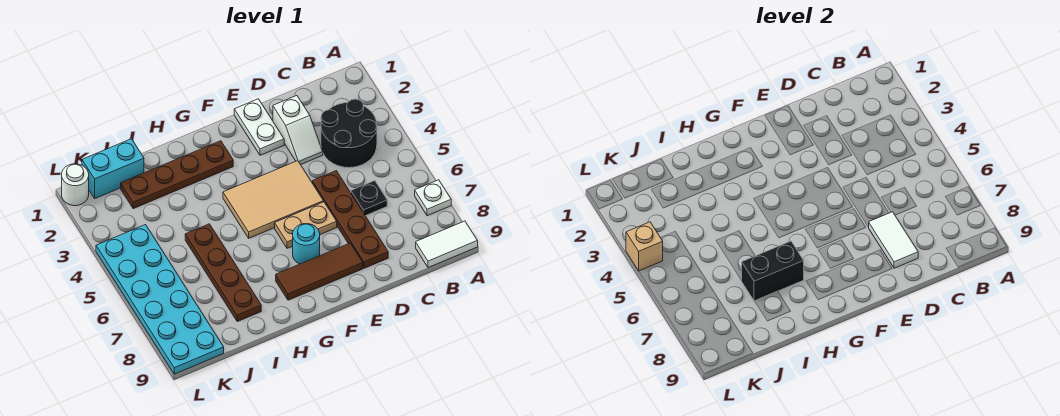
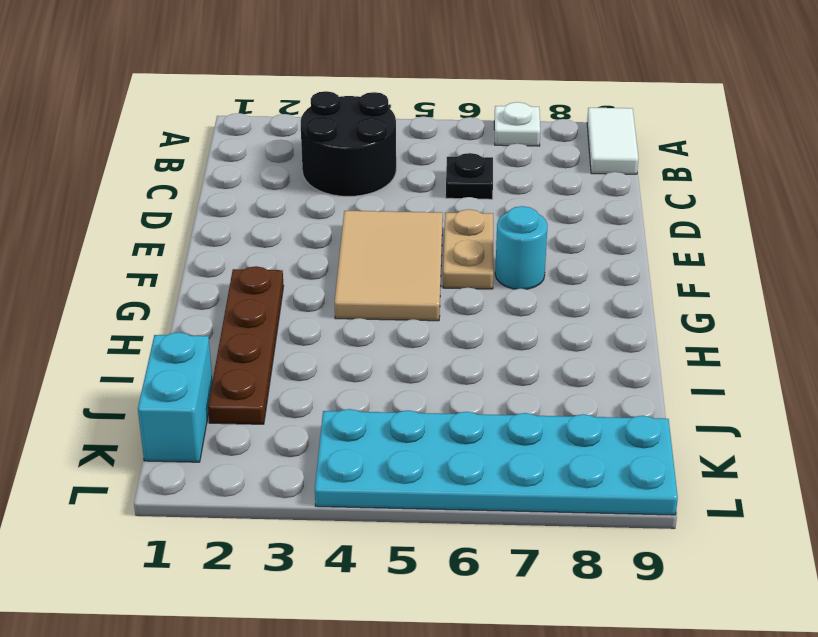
none -> white slope D2:D3 level 1 top 2
none -> brown plate D5:D8 level 1
none -> white plate E1:E2 level 1

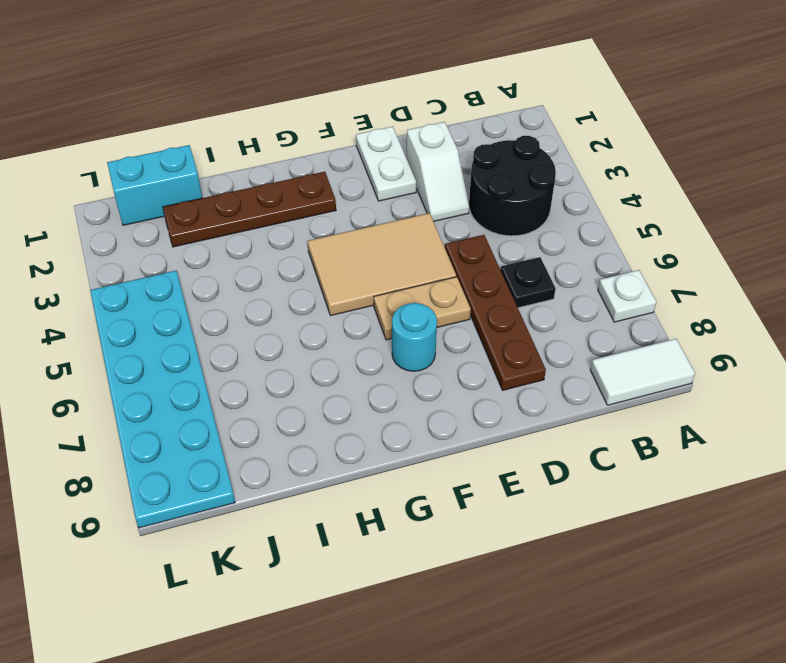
none -> brown tile E8:G8 level 1
none -> brown plate I5:I8 level 1
none -> white round brick L1 level 1

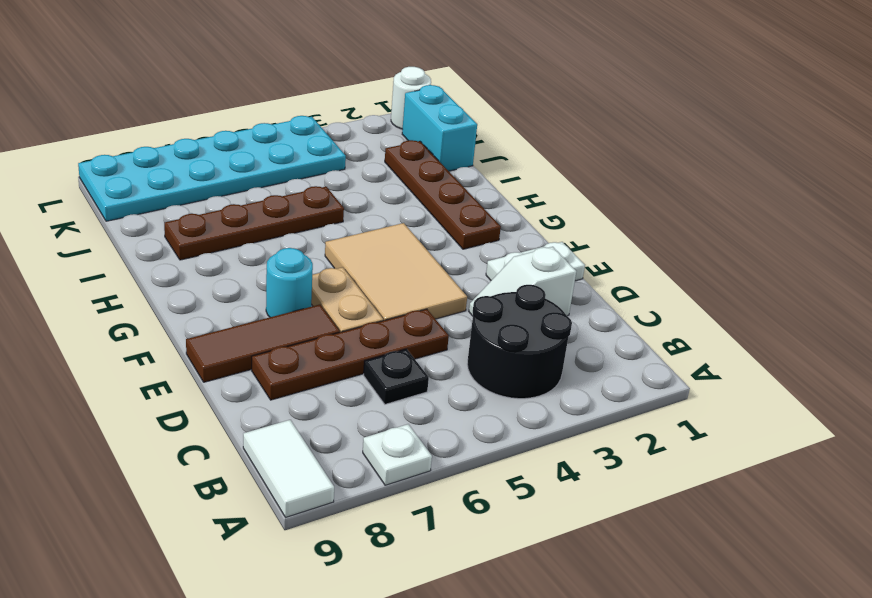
brown tile E7:E9 level 1 -> brown tile E8:G8 level 1
none -> white tile D7:D8 level 2
none -> black brick H7:I7 level 2
none -> tan brick L4 level 2

